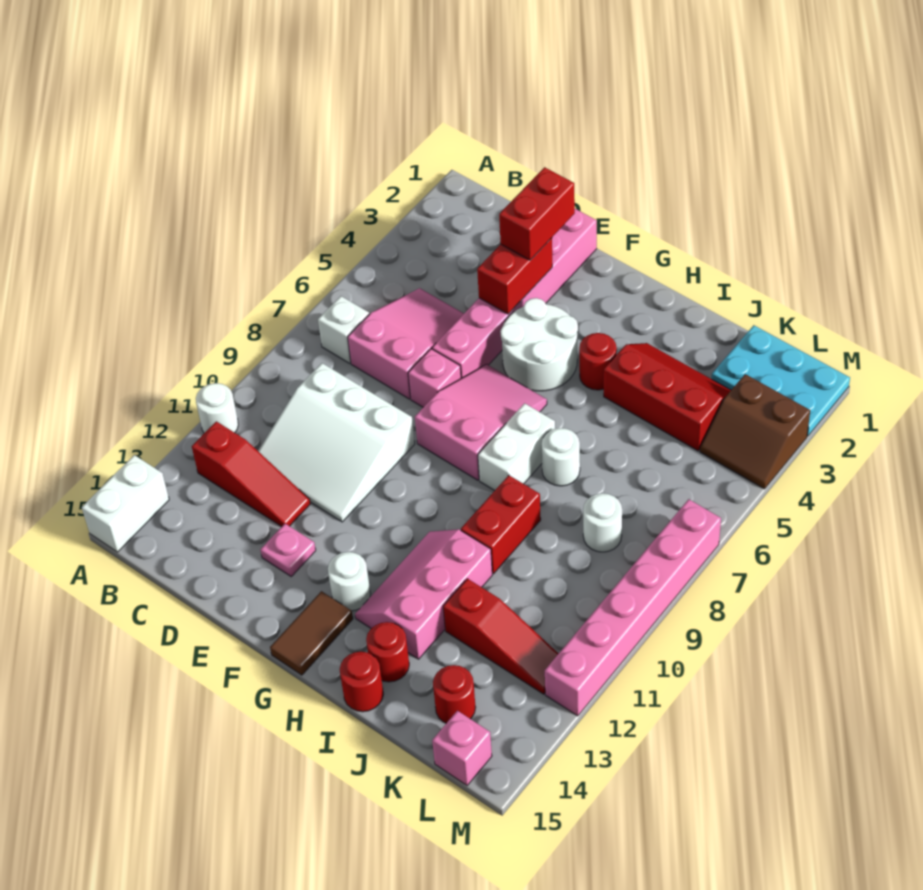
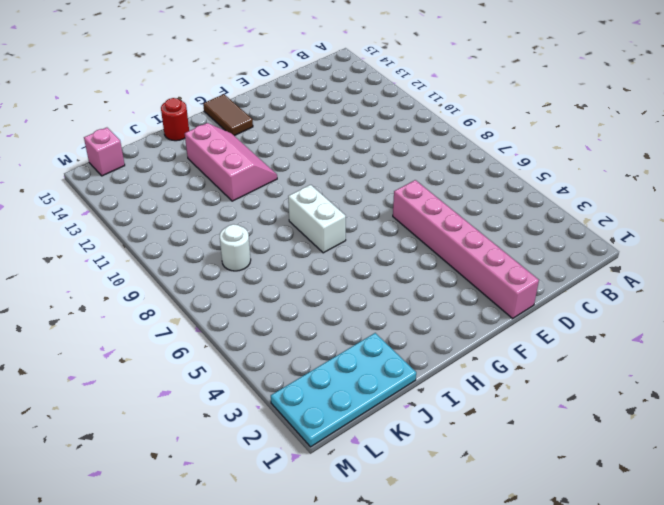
cyan plate J1:M2 level 1 -> cyan plate K1:M2 level 1
none -> white round brick A11 level 1
none -> white brick A14:A15 level 1
none -> white brick B7 level 1
none -> red slope B12:D12 level 1 top B

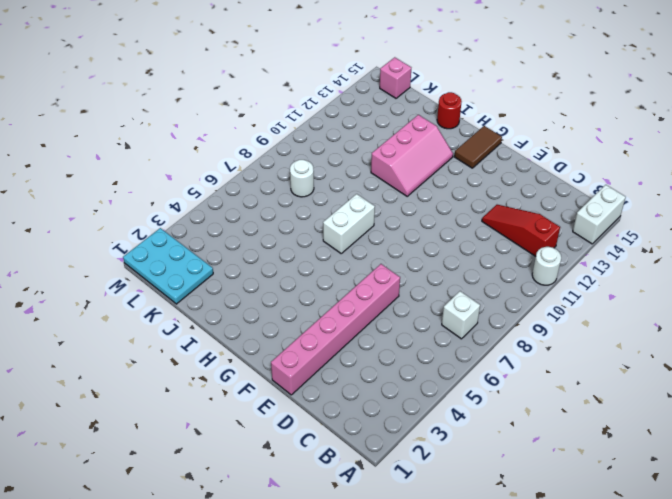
none -> pink slope C5:D7 level 1 top 7
none -> white slope C9:E11 level 1 top 9
none -> pink brick E7 level 1
none -> pink plate E13 level 1

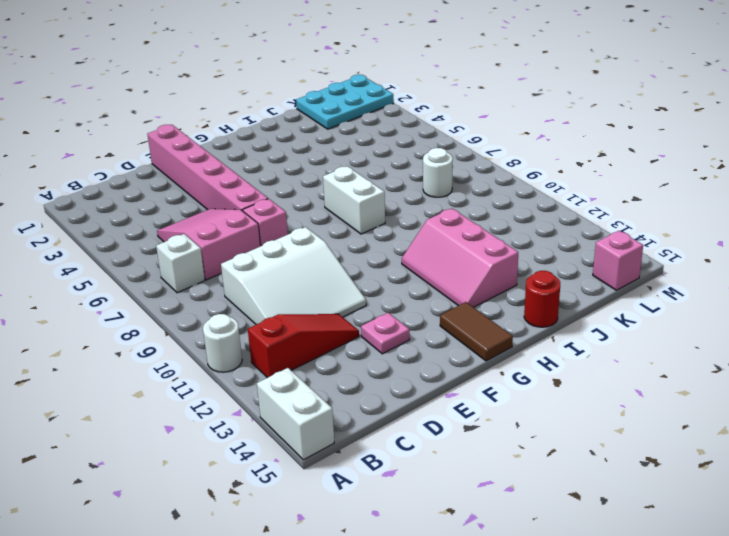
none -> white round brick F4:G5 level 1
none -> pink slope F6:G8 level 1 top 8
none -> white round brick G13 level 1
none -> red round brick H4 level 1

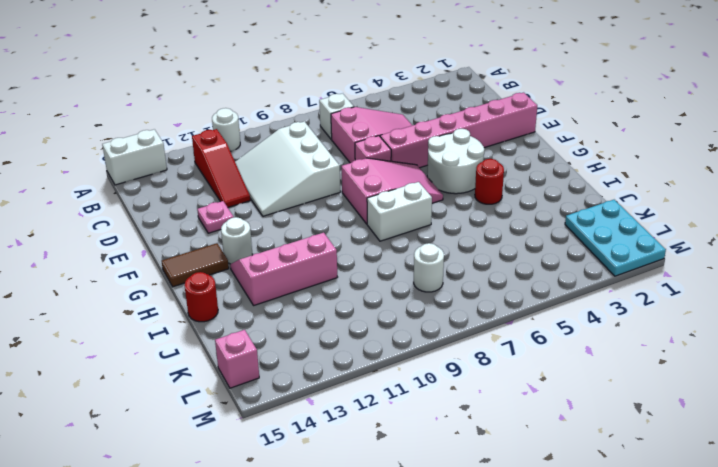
none -> red slope I3:K4 level 1 top 4
none -> white round brick I7 level 1
none -> red brick I9:I10 level 1
none -> red round brick I14 level 1

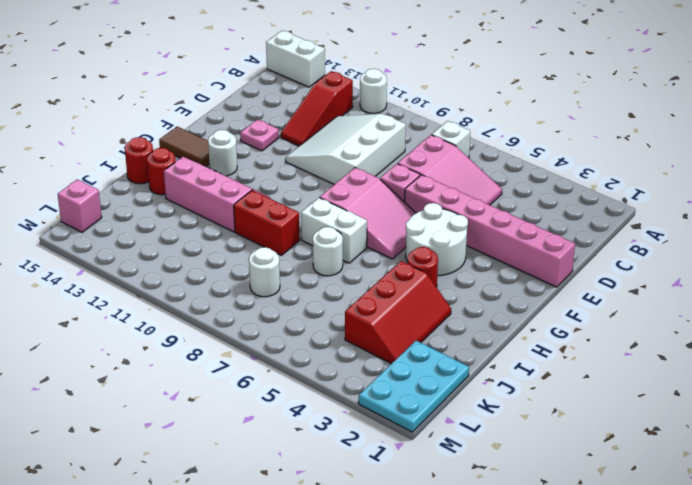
none -> red slope J12:L12 level 1 top J
none -> red round brick K14 level 1
none -> brown slope L3:M4 level 1 top 3
none -> pink brick M7:M12 level 1

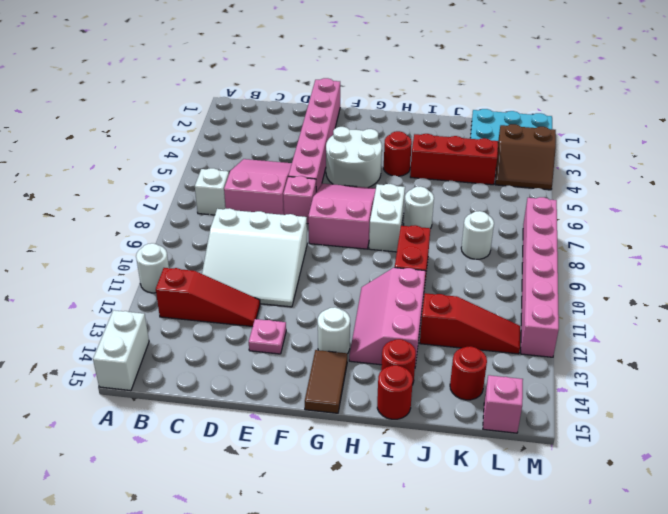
none -> red brick E3:E4 level 2
none -> red brick E2:E3 level 3

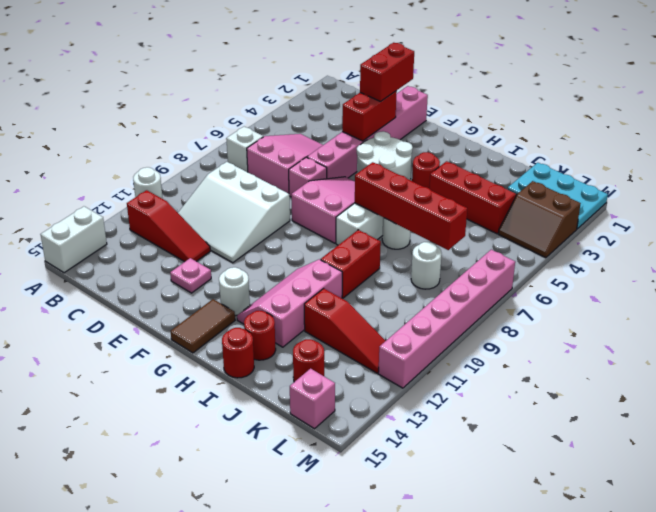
red brick H7:K7 level 2 -> none

